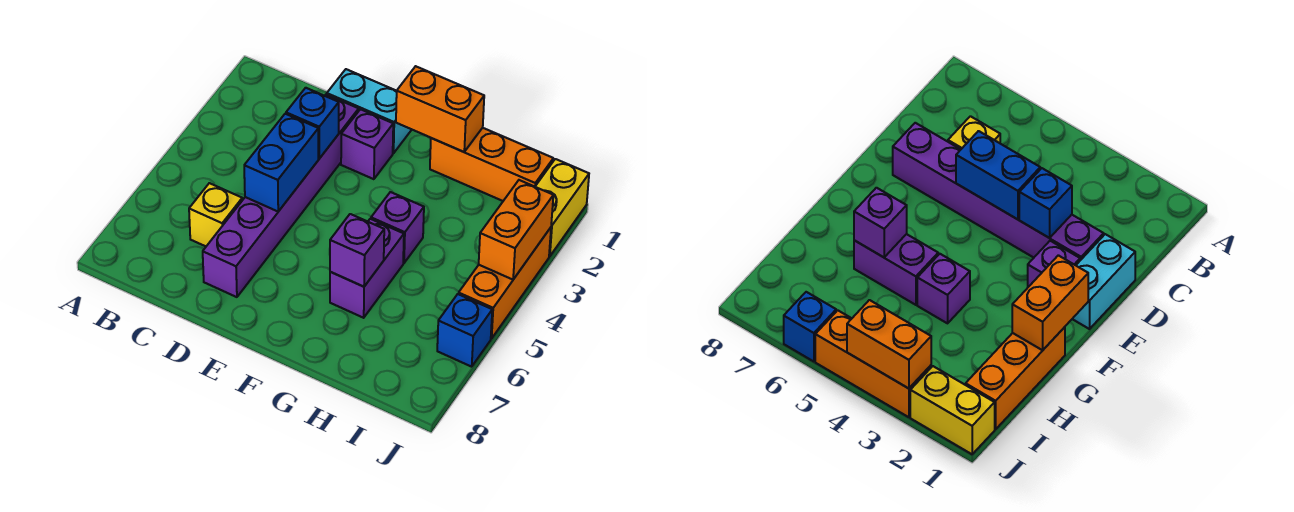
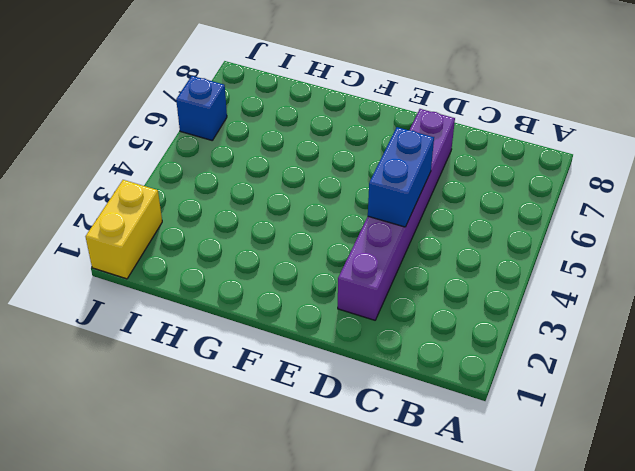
none -> yellow brick C6 level 1
none -> cyan brick D1:E1 level 1
none -> purple brick E2 level 1

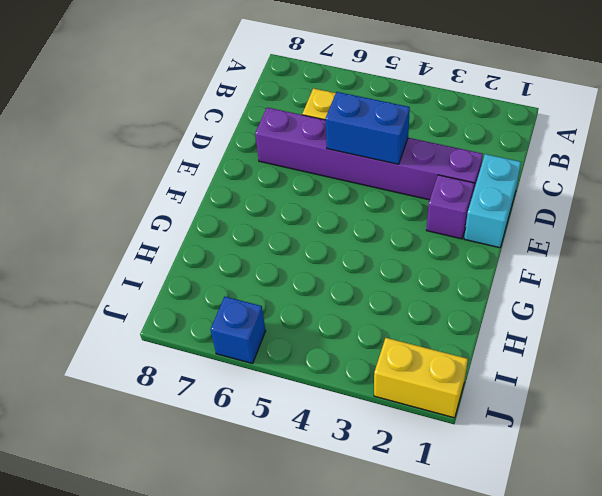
none -> orange brick G1:I1 level 1
none -> purple brick G4 level 1
none -> purple brick G5:G6 level 1

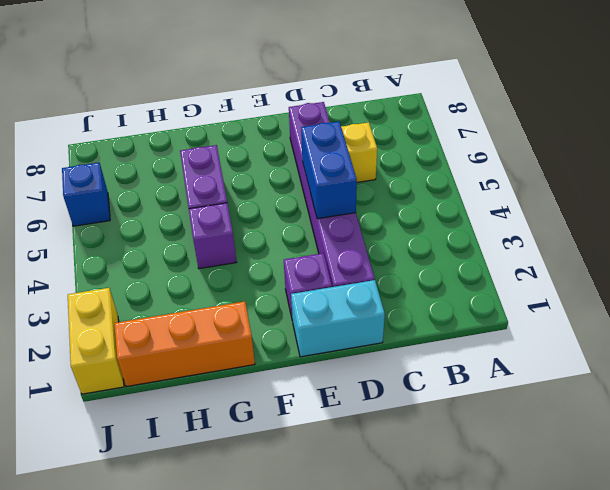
none -> orange brick J3:J5 level 1
none -> blue brick D3 level 2
none -> orange brick F1:G1 level 2

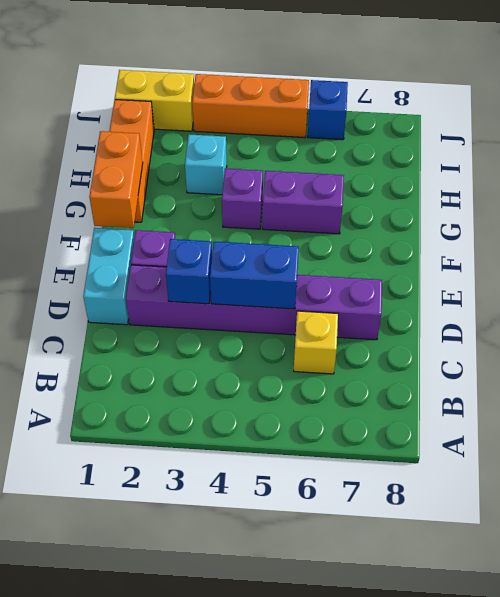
cyan brick H3 level 1 -> none
none -> purple brick G6 level 2
none -> orange brick J3:J4 level 2

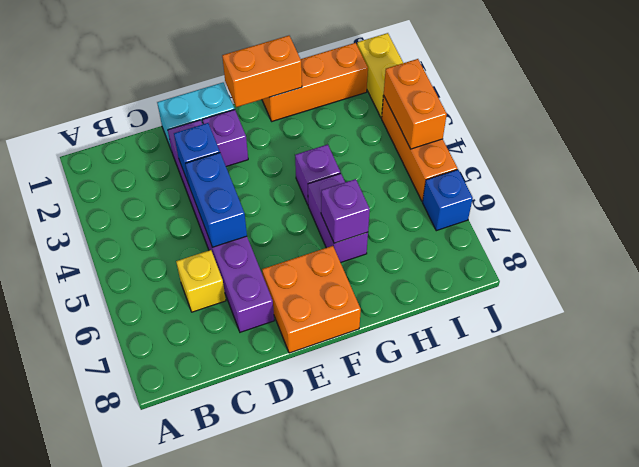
orange brick E7:F8 level 1 -> none

